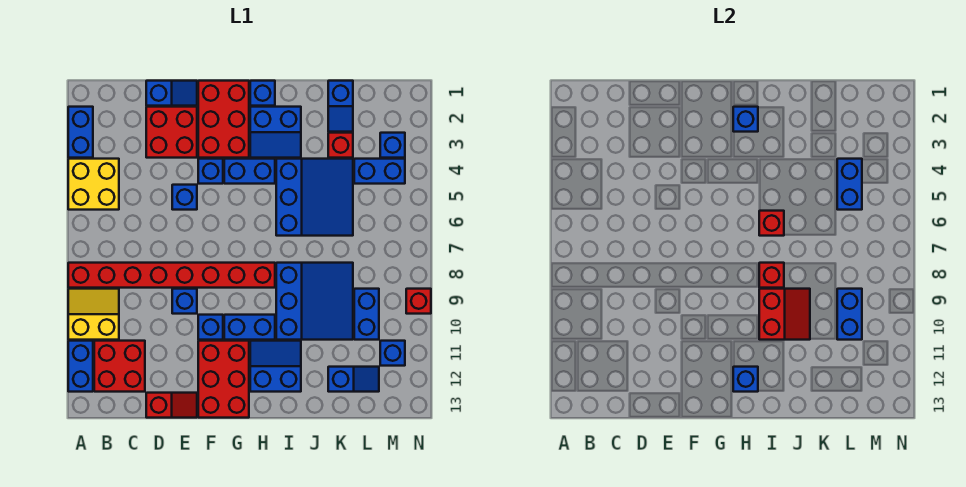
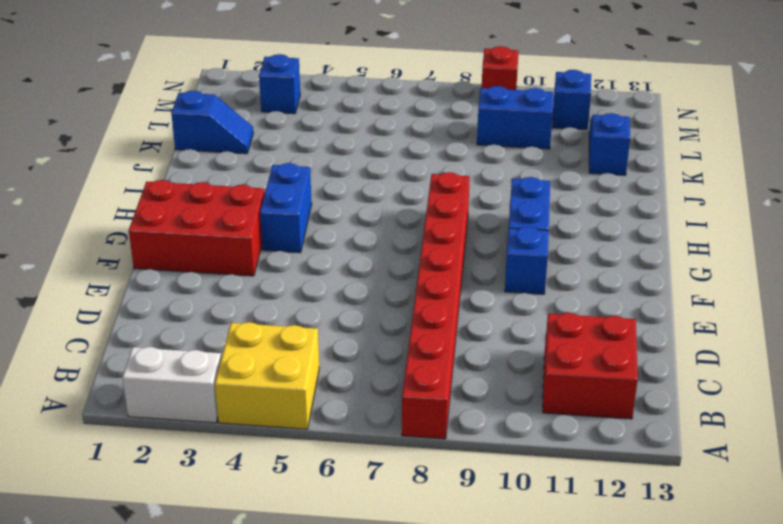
white brick A2:A3 level 1 -> blue brick A2:A3 level 1
none -> yellow slope A9:B10 level 1 top 10
none -> blue brick A11:A12 level 1
none -> blue slope D1:E1 level 1 top D
none -> red brick D2:E3 level 1

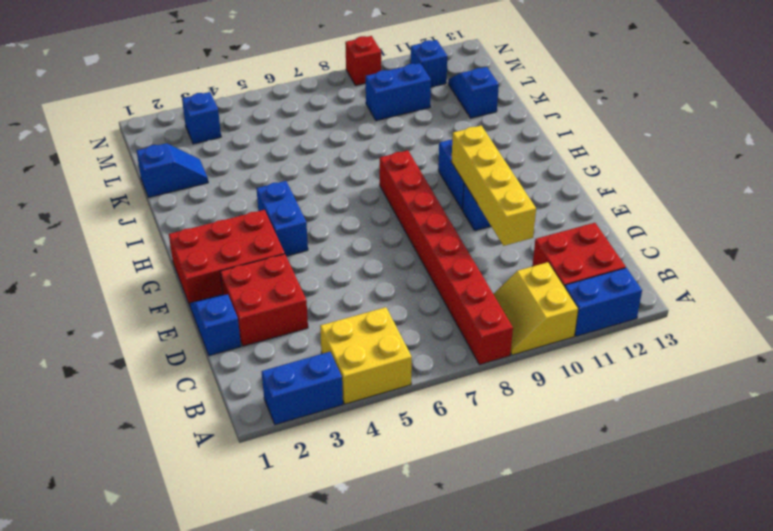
yellow brick D10:G10 level 2 -> none
none -> red slope D13:E13 level 1 top D
none -> blue brick E5 level 1
none -> blue brick E9 level 1
none -> blue brick F4 level 1

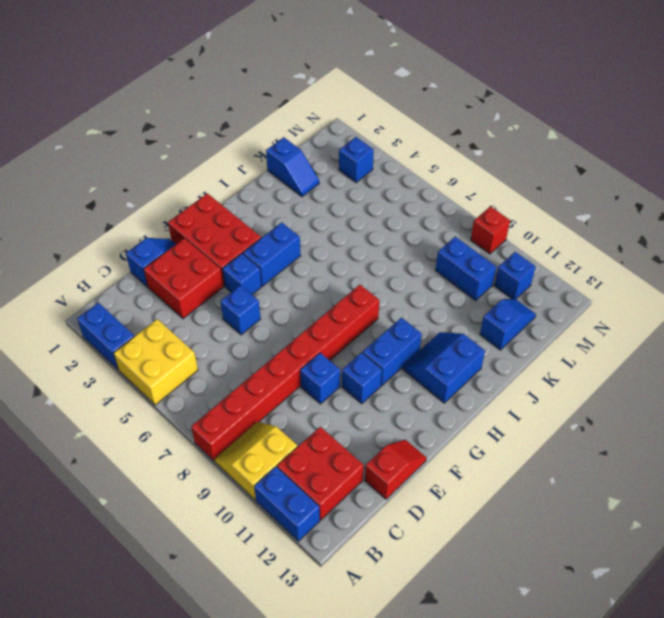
none -> red brick F11:G13 level 1
none -> blue brick H1 level 1
none -> blue slope H2:I3 level 1 top 2
none -> blue slope I4:K6 level 1 top I

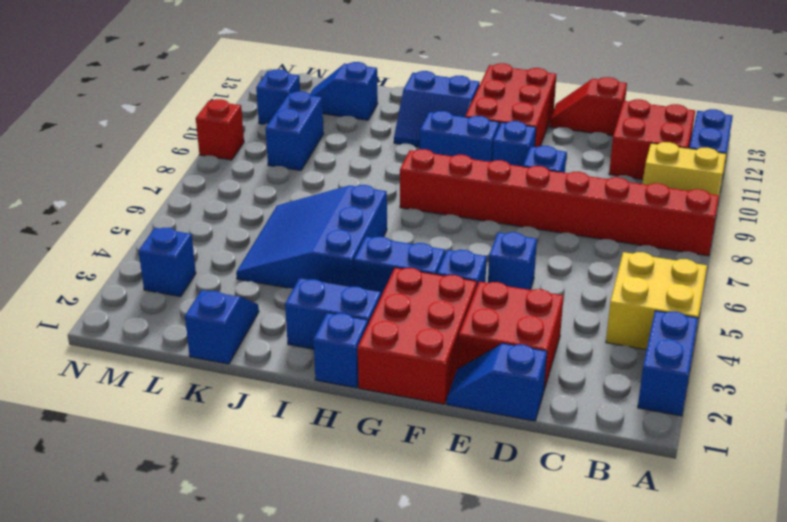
none -> blue slope I8:K10 level 1 top I
none -> red brick K3 level 1
none -> blue brick L4:M4 level 1
none -> blue brick H2 level 2

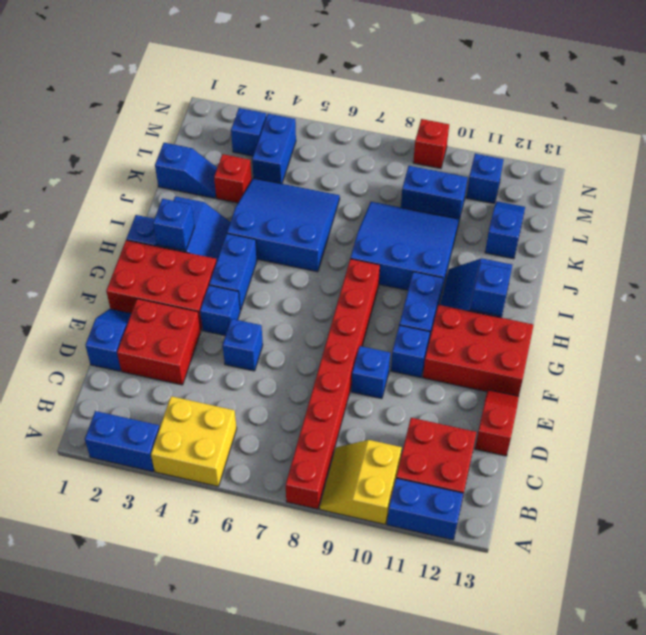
none -> red brick I6 level 2
none -> red brick I8 level 2
none -> red slope I9:J10 level 2 top I
none -> blue brick L4:L5 level 2

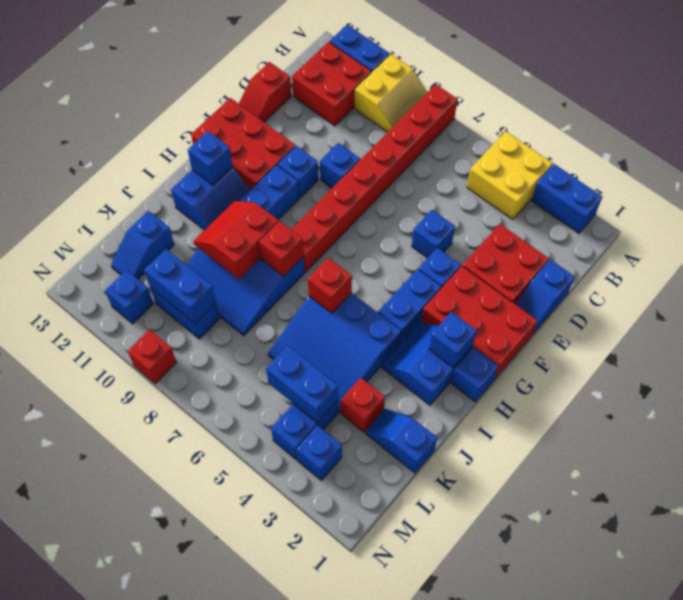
red slope I9:J10 level 2 top 9 -> red slope I9:J10 level 2 top I

